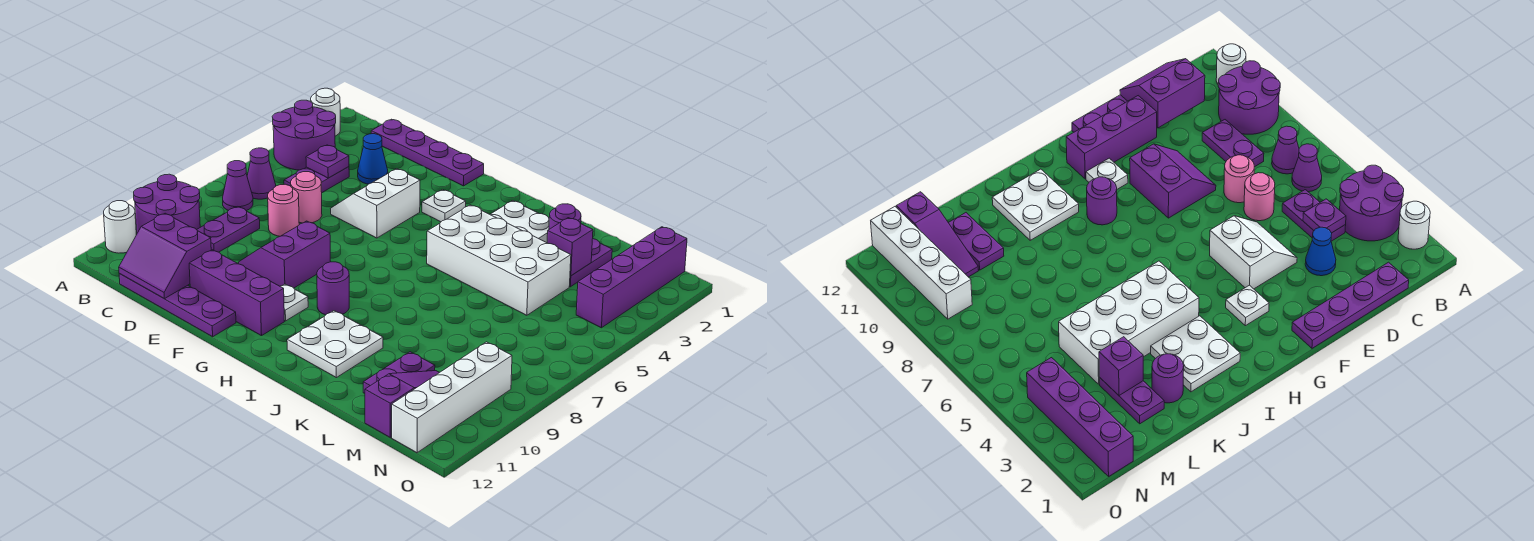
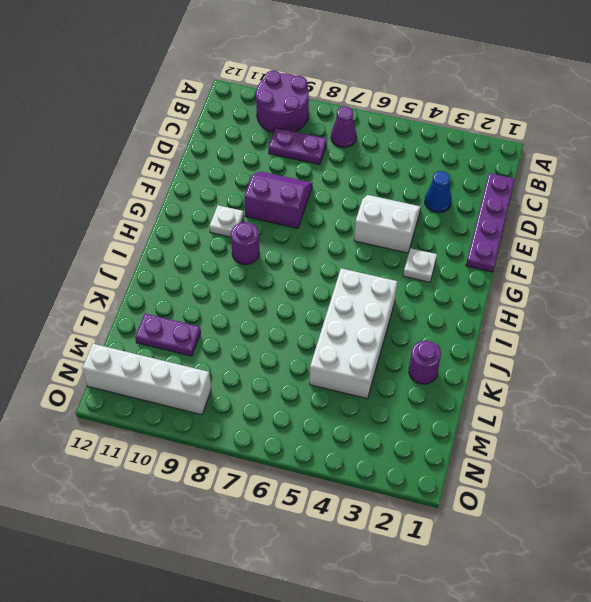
none -> white round brick A2 level 1
none -> purple round brick A3:B4 level 1
none -> white round brick A11 level 1
none -> purple cone B6 level 1

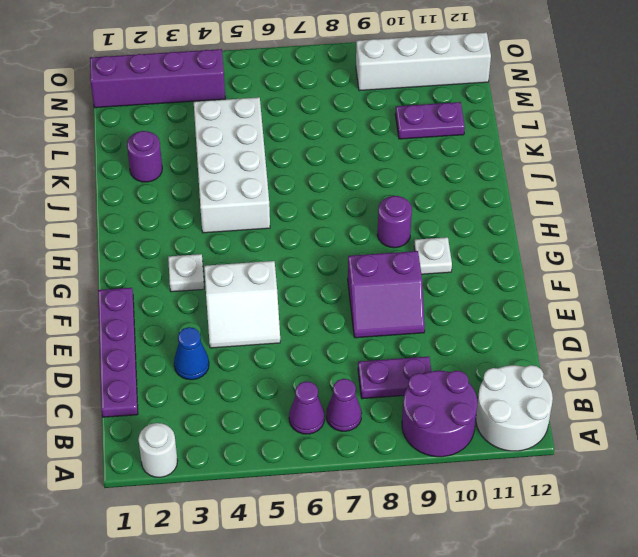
white round brick A11:B12 level 1 -> white round brick A11 level 1
none -> purple round brick A3:B4 level 1
none -> purple plate C4:C5 level 1
none -> purple plate C12:F12 level 1
none -> pink round brick D6 level 1

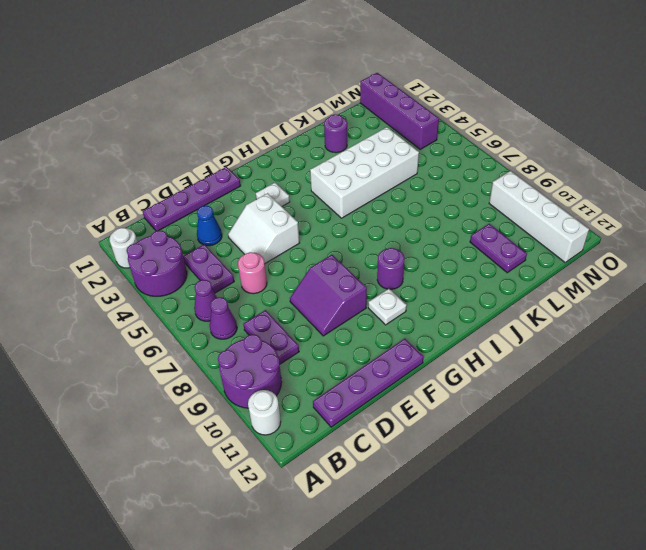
none -> pink round brick D7 level 1
none -> purple brick E11:G11 level 1
none -> white plate I2:J3 level 1
none -> white plate I10:J11 level 1

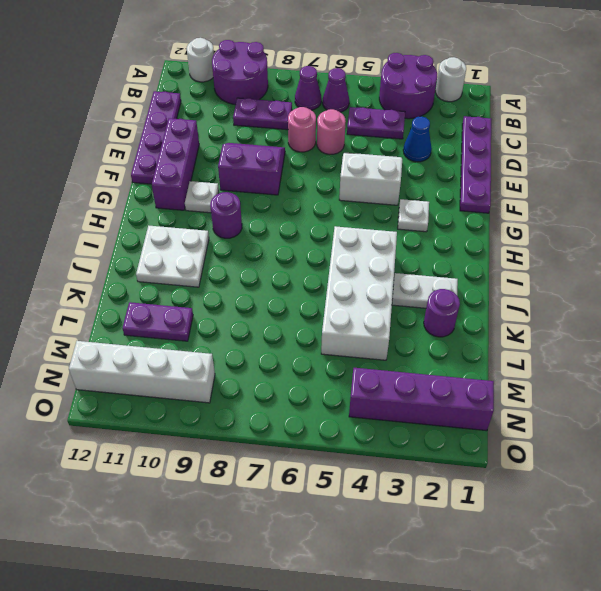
white plate J2:J3 level 1 -> white plate I2:J3 level 1
none -> purple plate L2:L3 level 1
none -> purple slope M10:M12 level 1 top 12
none -> purple plate C4 level 2
none -> purple slope C11:D12 level 2 top 11

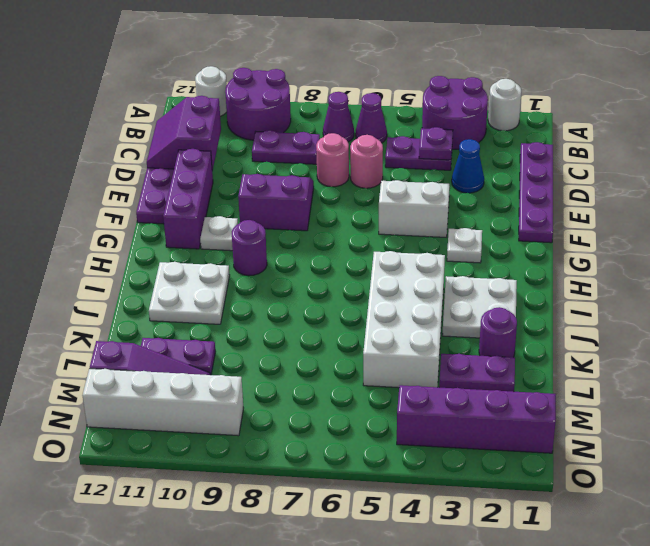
none -> purple brick L3 level 2

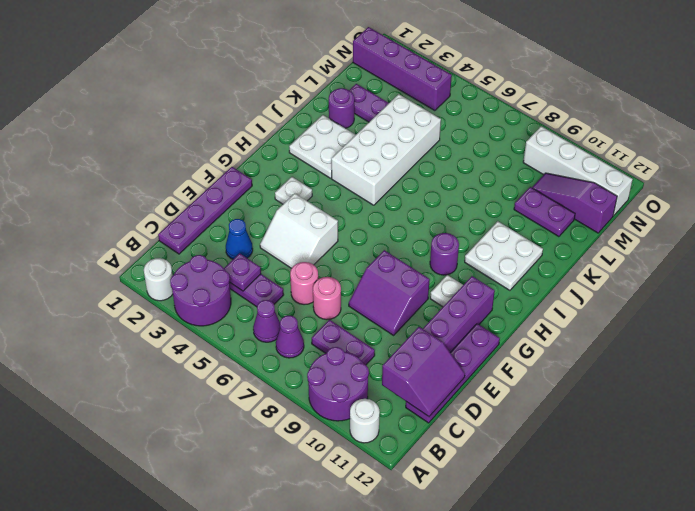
none -> purple brick L3 level 2

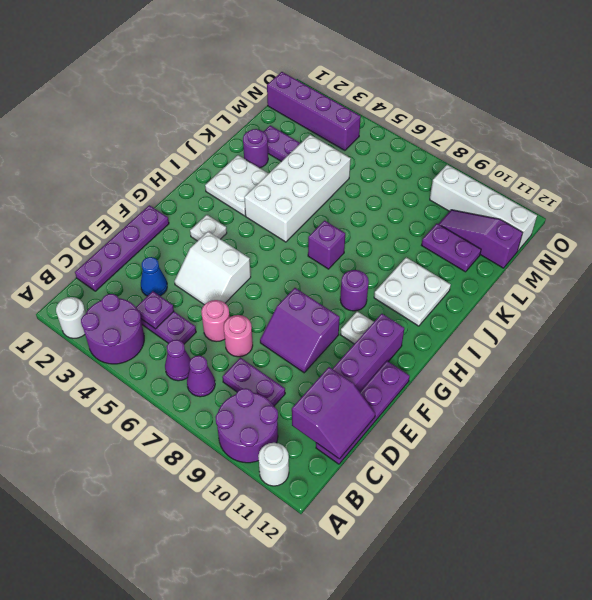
purple brick I7 level 1 -> purple brick L3 level 2

